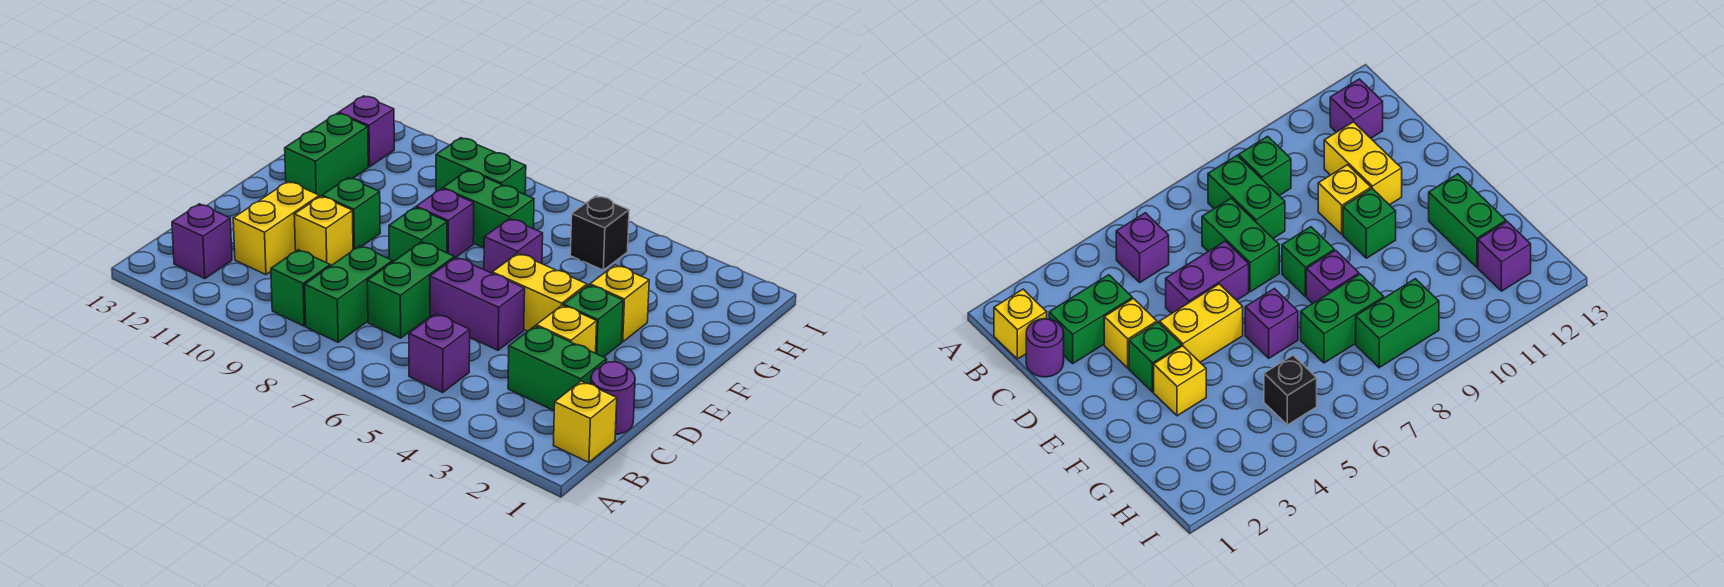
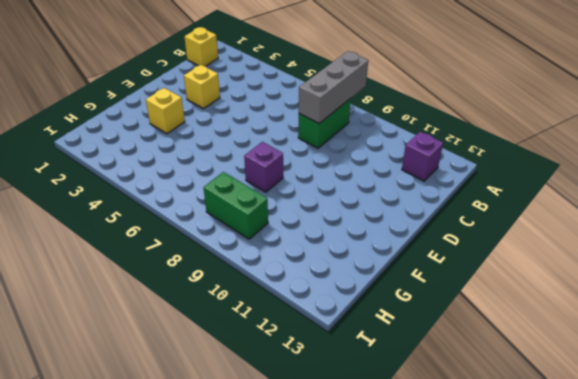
grey brick A8:C8 level 2 -> none
none -> purple brick B5 level 1
none -> green brick B9 level 1
none -> purple round brick C1 level 1

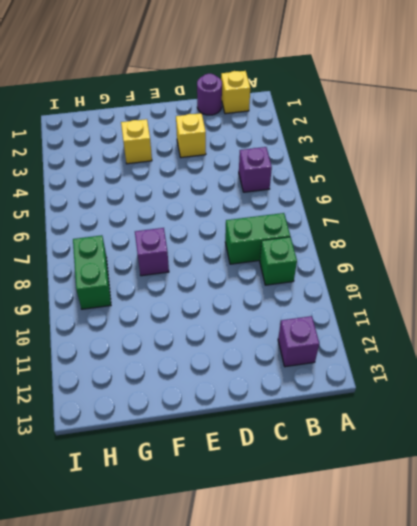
none -> green brick C2:C3 level 1
none -> green brick C7:D7 level 1
none -> yellow brick C11:D11 level 1

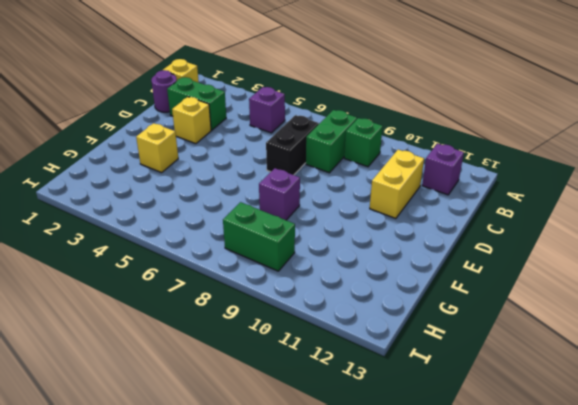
black brick C7:D7 level 1 -> green brick C7:D7 level 1
none -> purple brick D5:D6 level 1
none -> yellow brick D10 level 1
none -> green brick E3 level 1

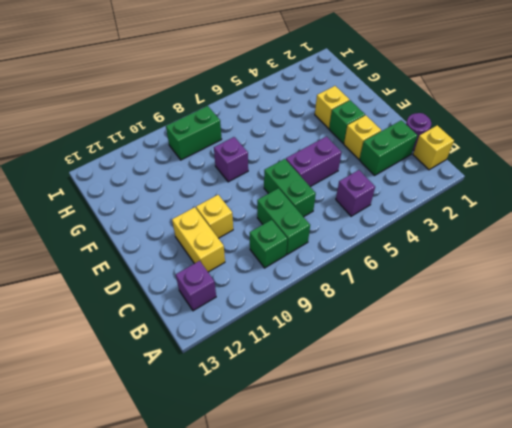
none -> yellow brick E4:E5 level 1
none -> green brick E8 level 1
none -> green brick E10 level 1

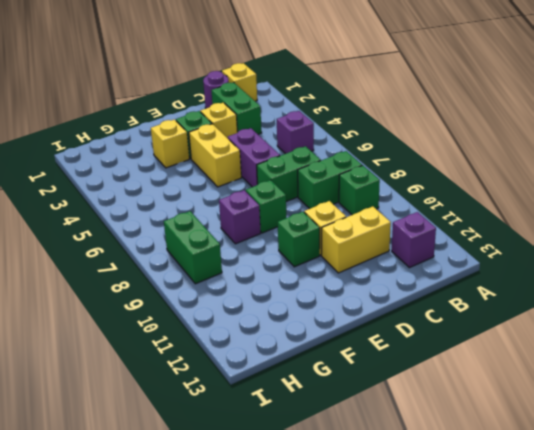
none -> purple brick F6 level 1
none -> green brick F12:G12 level 1
none -> green brick G7:G8 level 1

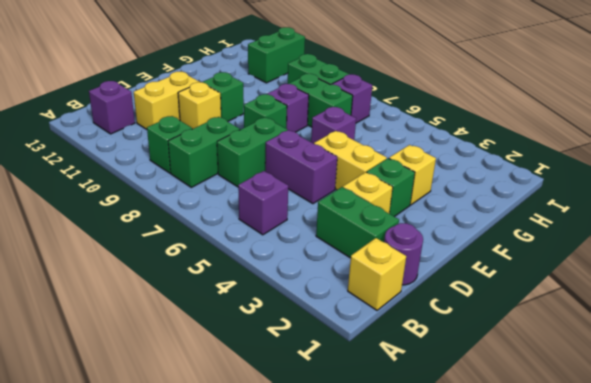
purple brick H7 level 1 -> purple brick H12 level 1
green brick H11:I11 level 1 -> green brick F12:G12 level 1
none -> black brick H5 level 1

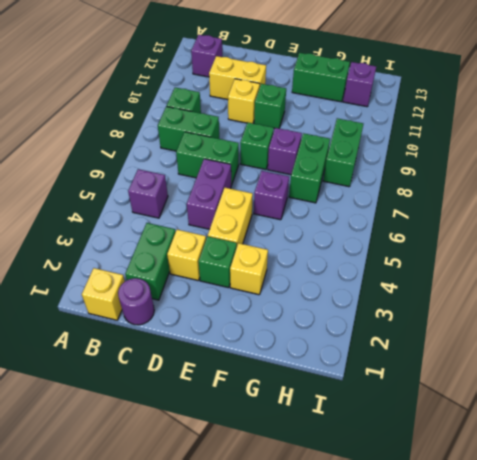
none -> black brick H5 level 1

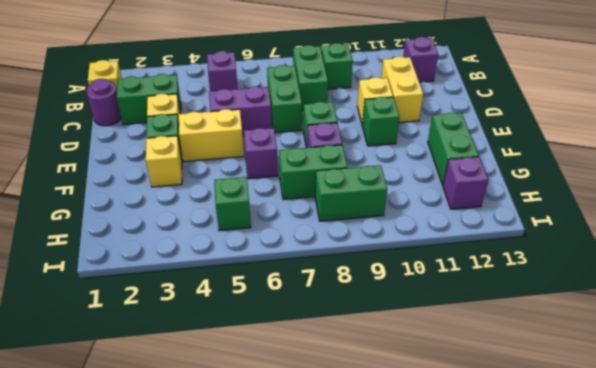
green brick H5 level 1 -> black brick H5 level 1

